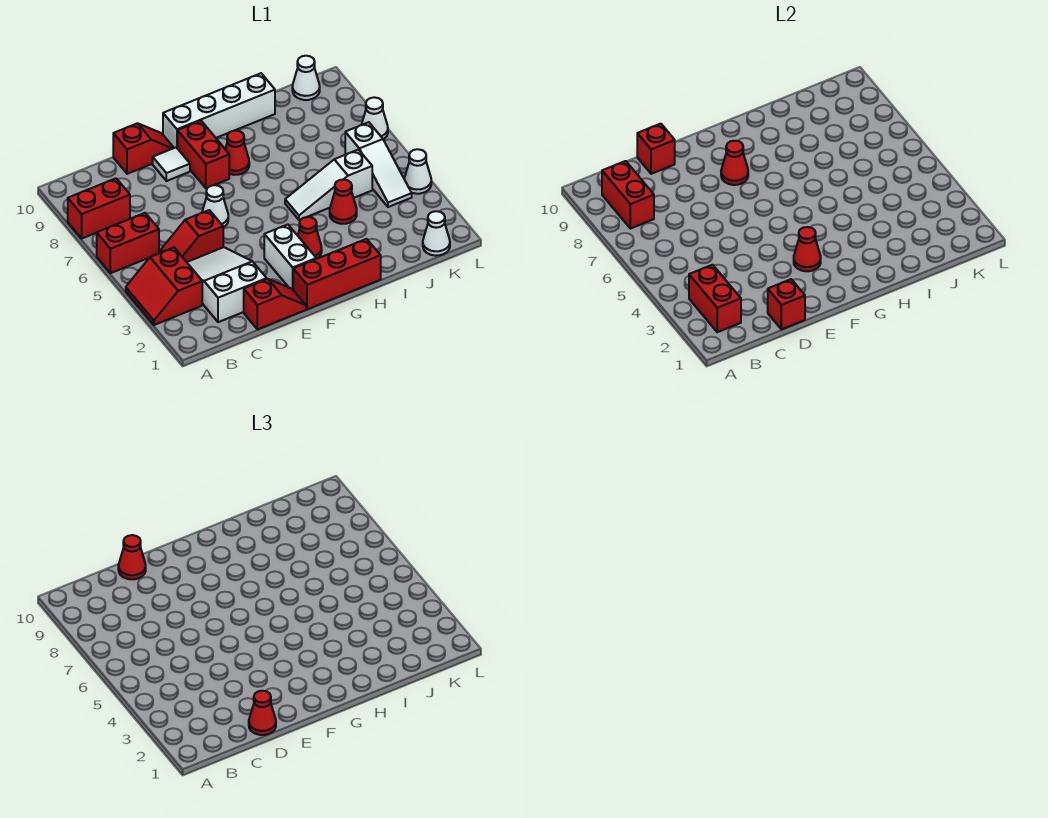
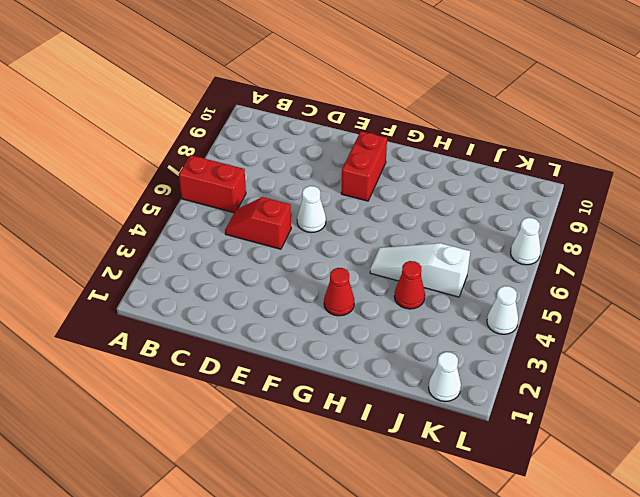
none -> red slope A3:B4 level 1 top B
none -> red brick A8:B8 level 1
none -> white slope C2:D4 level 1 top 2
none -> red slope D1:E1 level 1 top D

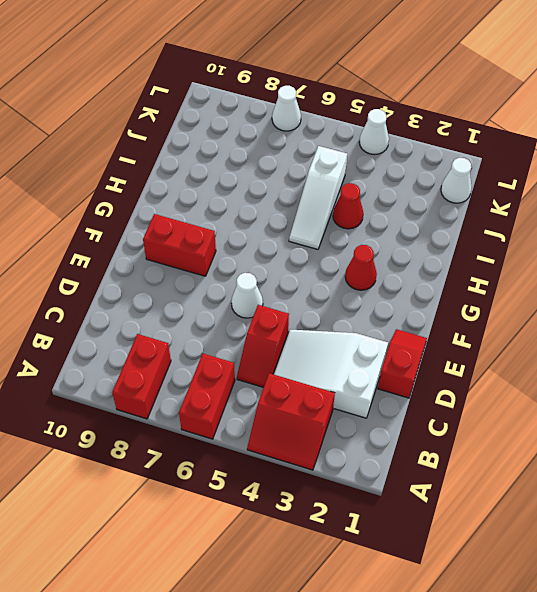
none -> red slope D10:E10 level 1 top D
none -> white tile E9 level 1
none -> red brick F1:H1 level 1
none -> white brick F2:F3 level 1

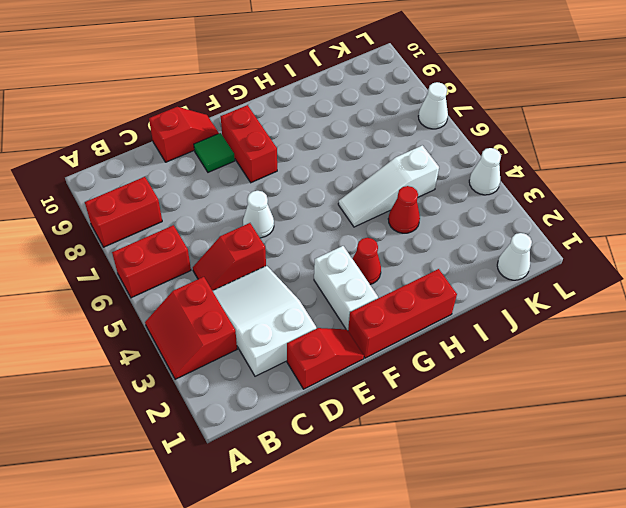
green tile E9 level 1 -> white tile E9 level 1
none -> white brick F10:I10 level 1
none -> red cone G8 level 1
none -> white slope K4:K6 level 1 top 6
none -> white cone K10 level 1

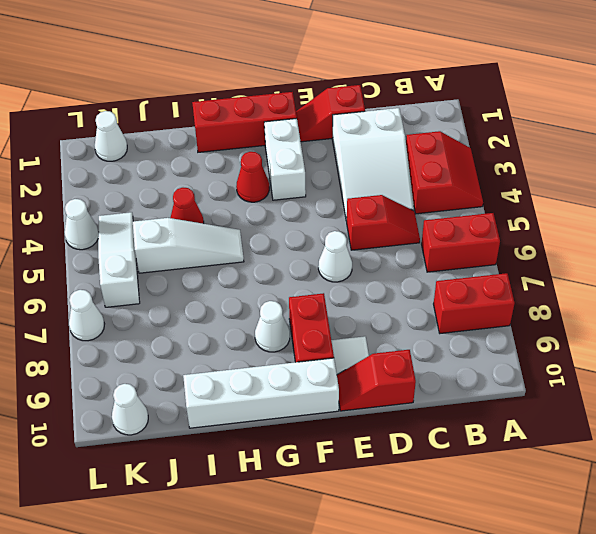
white cone G8 level 1 -> red cone G8 level 1
none -> red brick B2:B3 level 2
none -> red brick B8:B9 level 2
none -> red brick D1 level 2
none -> red brick D10 level 2

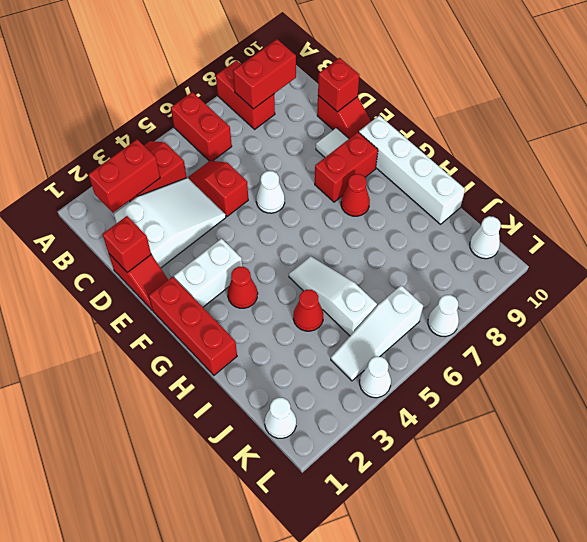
none -> red cone F3 level 2
none -> red cone F8 level 2
none -> red cone D1 level 3
none -> red cone D10 level 3

